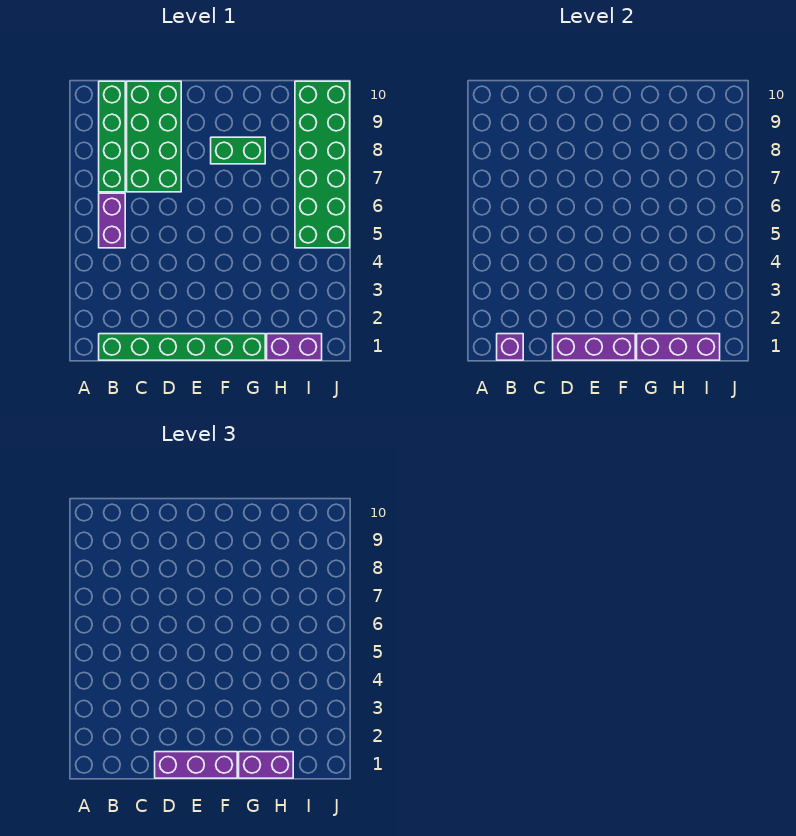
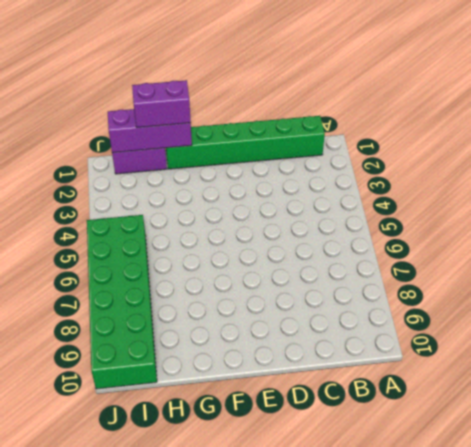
none -> purple brick B5:B6 level 1
none -> green brick B7:B10 level 1
none -> green brick C7:D10 level 1

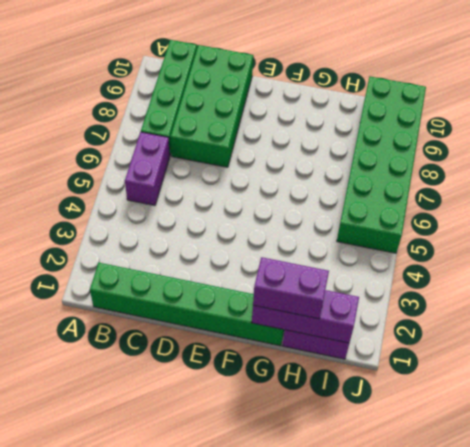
none -> green brick F8:G8 level 1
none -> purple brick B1 level 2
none -> purple brick D1:F1 level 2

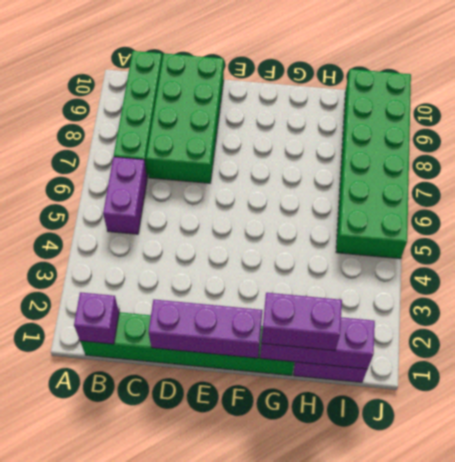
none -> green brick F8:G8 level 1
none -> purple brick D1:F1 level 3

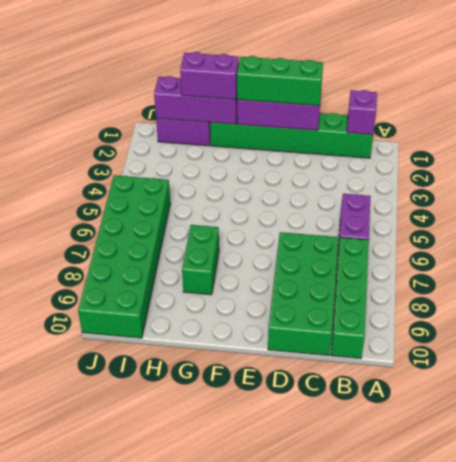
green brick D1:F1 level 3 -> purple brick D1:F1 level 3
green brick G7:G8 level 1 -> green brick F8:G8 level 1

